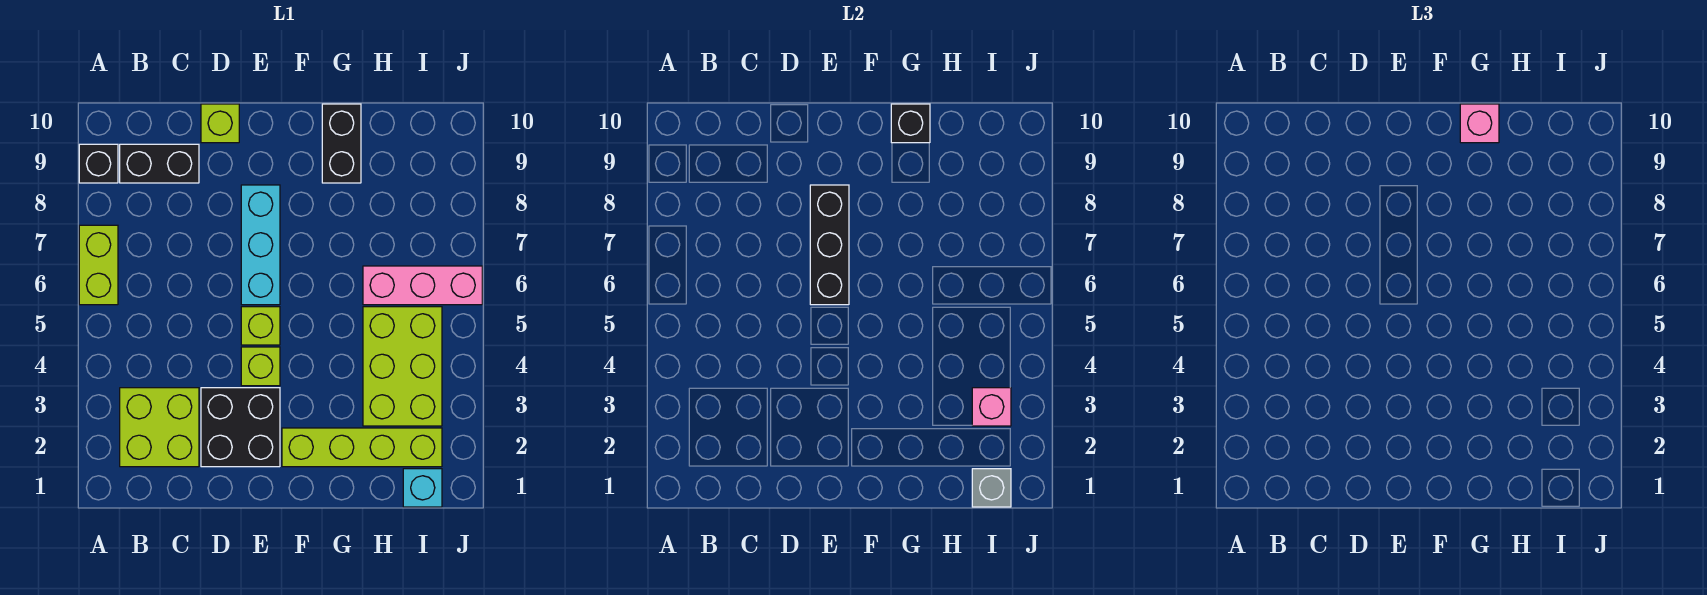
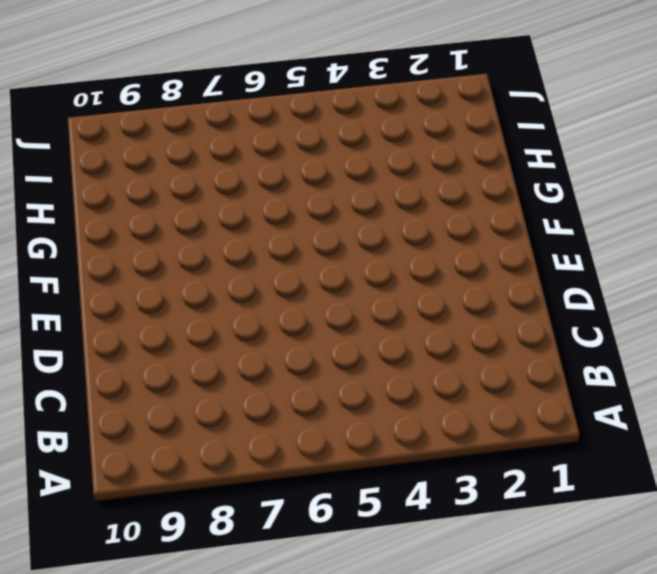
none -> lime brick A6:A7 level 1
none -> black brick A9 level 1
none -> lime brick B2:C3 level 1

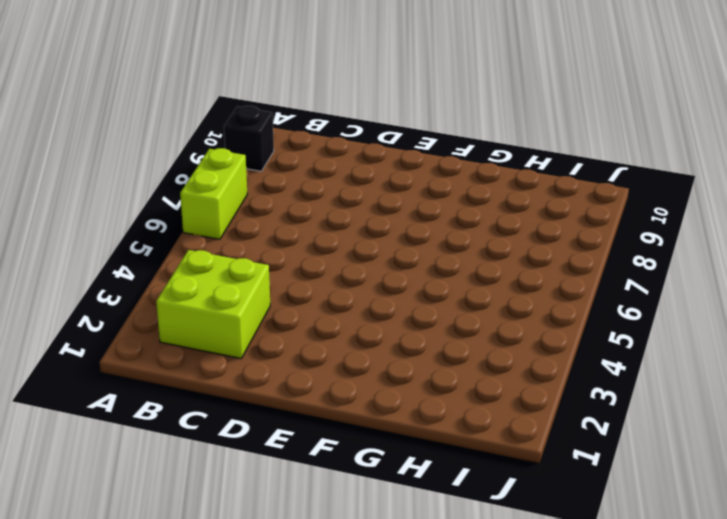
none -> black brick B9:C9 level 1
none -> black brick D2:E3 level 1
none -> lime brick D10 level 1

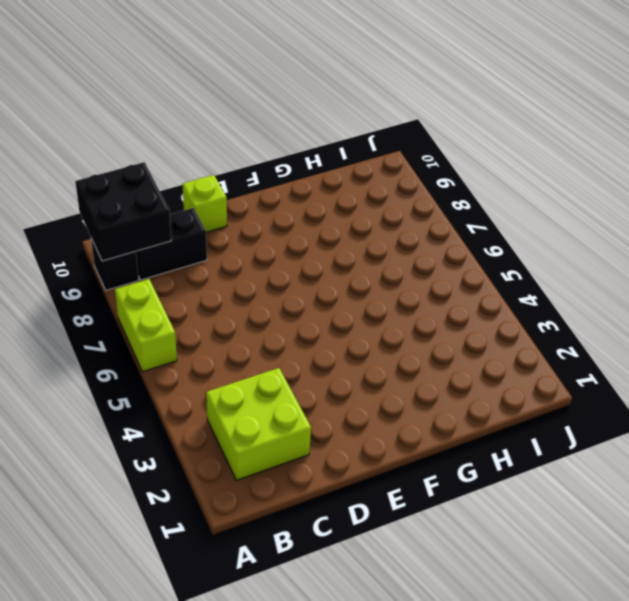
black brick A9:B10 level 2 -> black brick D2:E3 level 1
none -> lime brick E4 level 1
none -> lime brick E5 level 1
none -> cyan brick E6:E8 level 1

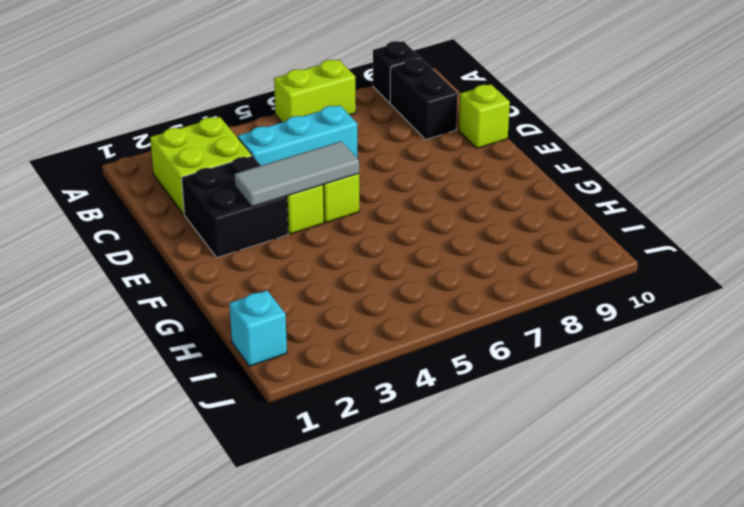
cyan brick C4:C6 level 1 -> cyan brick E6:E8 level 1
grey tile E3:E5 level 2 -> none
none -> lime brick F2:I2 level 1
none -> black brick G9:G10 level 1
none -> lime brick H3:I5 level 1

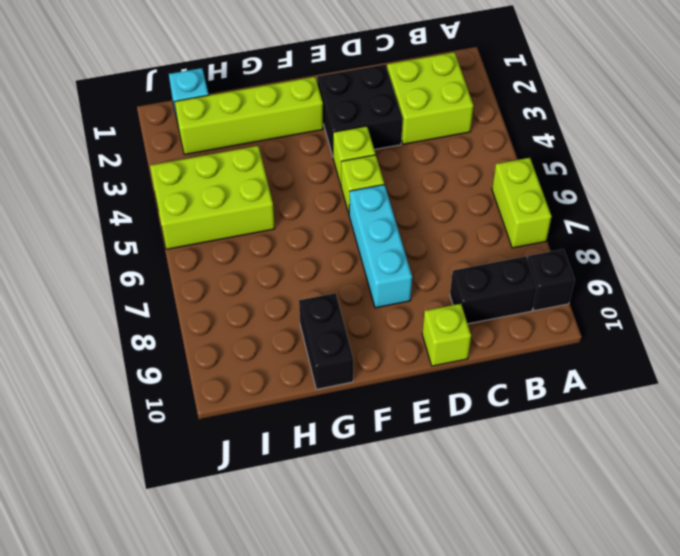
lime brick H4:J5 level 1 -> lime brick H3:I5 level 1
none -> pink brick H6:J6 level 1
none -> black brick E6:E8 level 2
none -> black brick G10 level 2

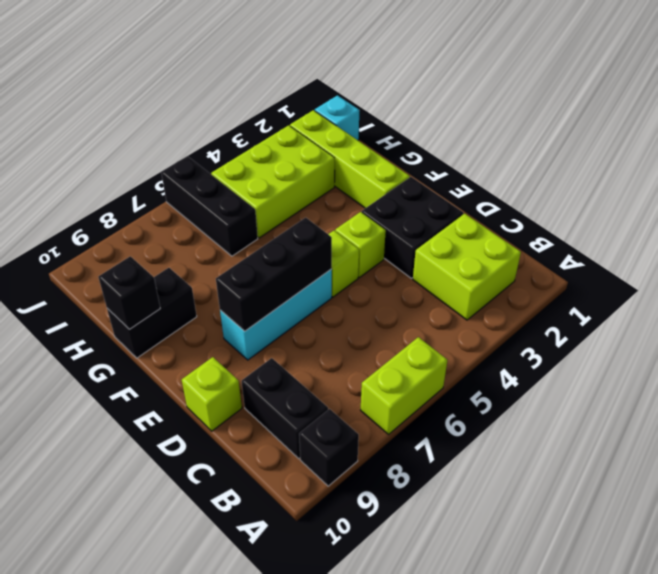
black brick H6:J6 level 1 -> pink brick H6:J6 level 1
none -> grey brick I1 level 2
none -> pink brick I3 level 2
none -> pink brick G10 level 3

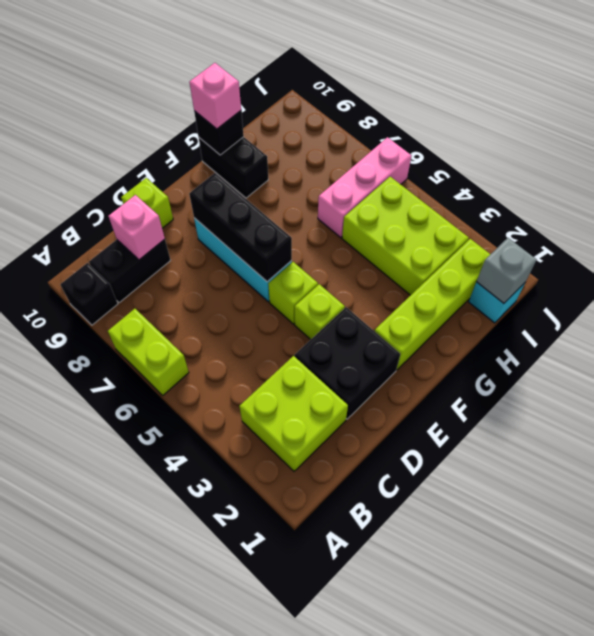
pink brick C9 level 2 -> pink brick I3 level 2

